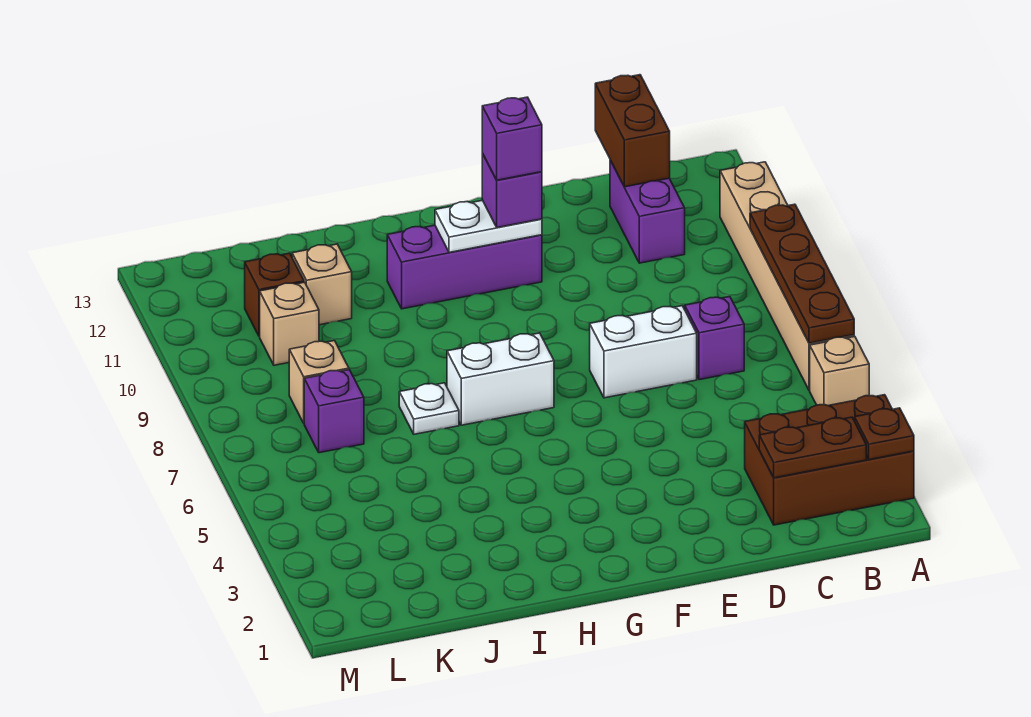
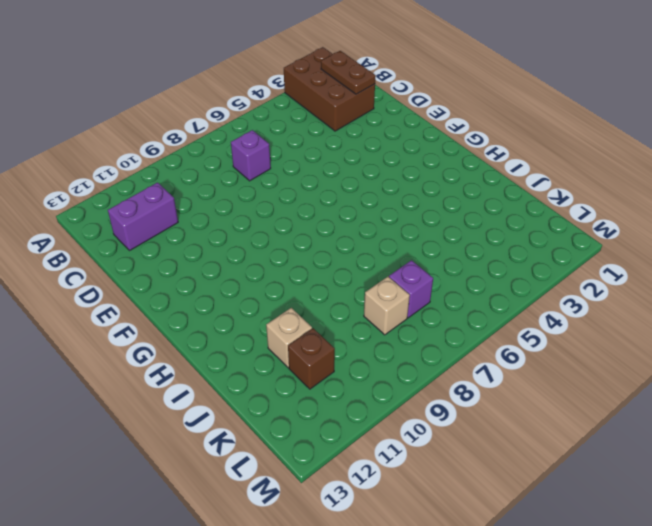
none -> tan brick A5 level 1
none -> tan brick A6:A11 level 1
none -> white brick D7:E7 level 1

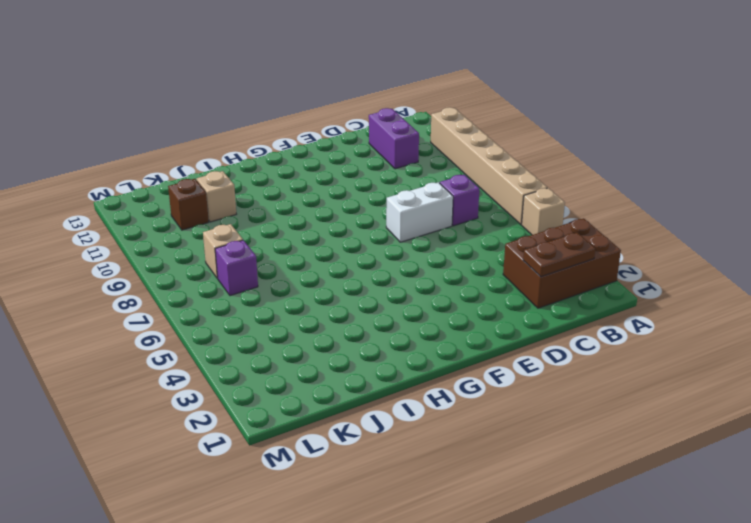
none -> purple brick F11:H11 level 1
none -> white brick G7:H7 level 1
none -> white plate I7 level 1

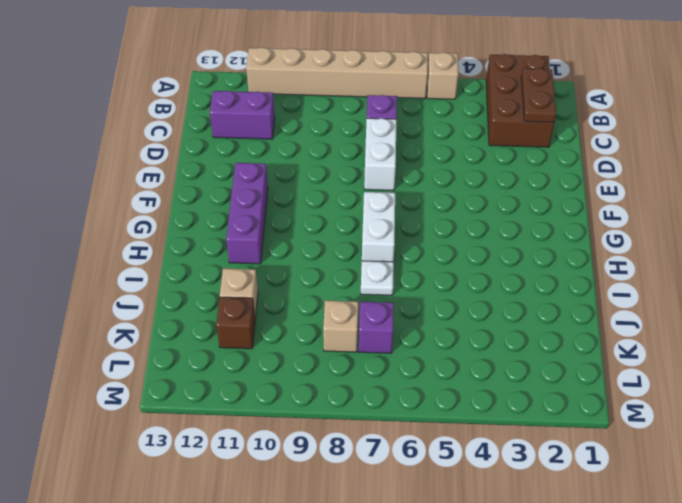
none -> tan brick K10 level 1
none -> brown plate A2 level 2
none -> brown plate A6:A9 level 2

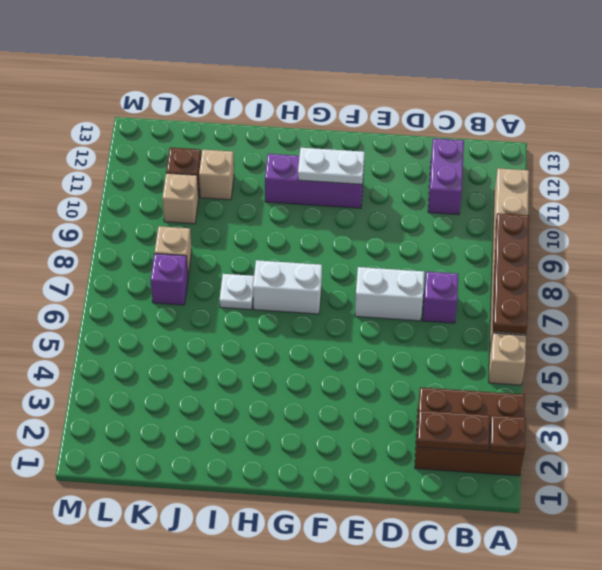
none -> brown brick C12:C13 level 2
none -> purple brick F11 level 3
none -> purple brick F11 level 4

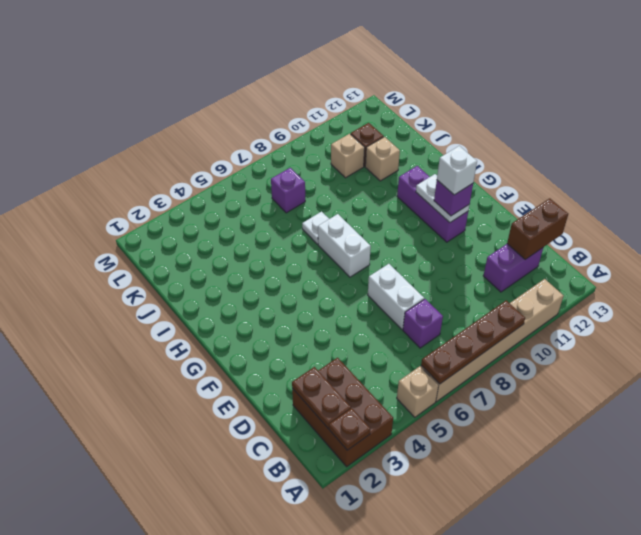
white brick F11 level 4 -> purple brick F11 level 4
none -> tan brick K8 level 1

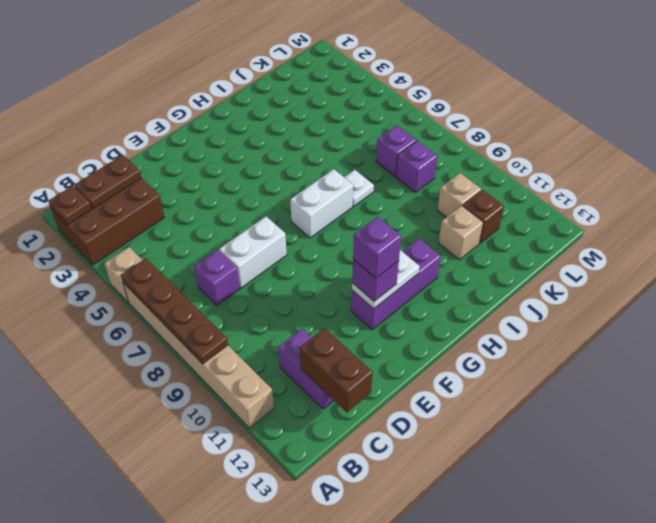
purple brick K8 level 1 -> tan brick K8 level 1

